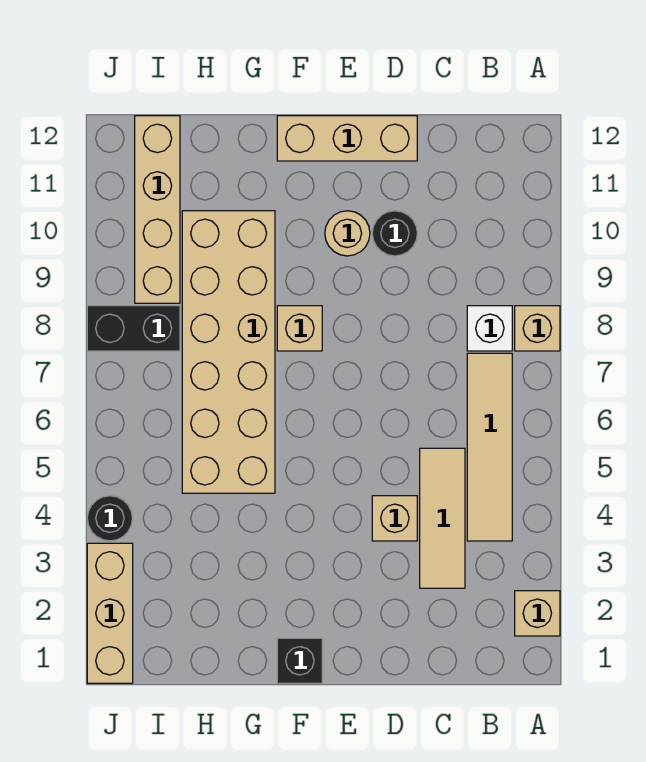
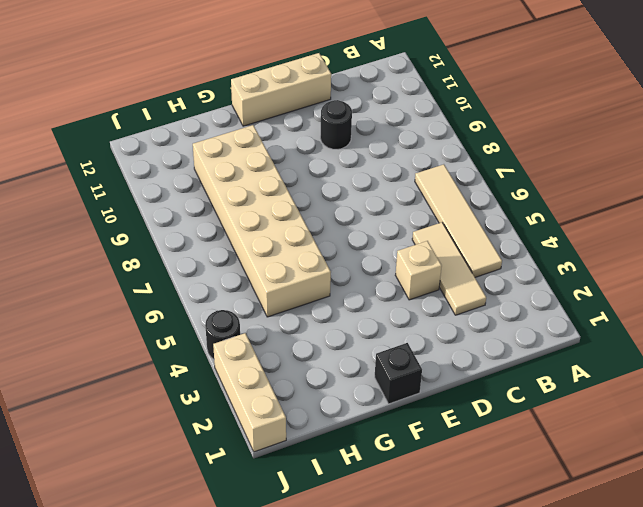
none -> tan brick A2 level 1
none -> tan brick A8 level 1
none -> white brick B8 level 1

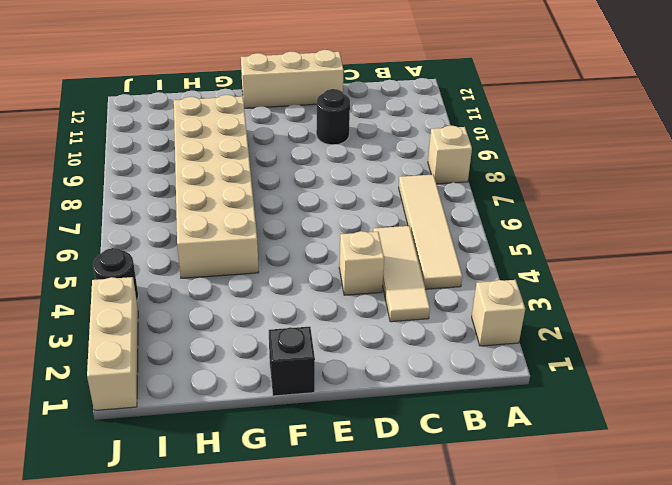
none -> white brick B8 level 1
none -> tan round brick E10 level 1
none -> tan brick F8 level 1

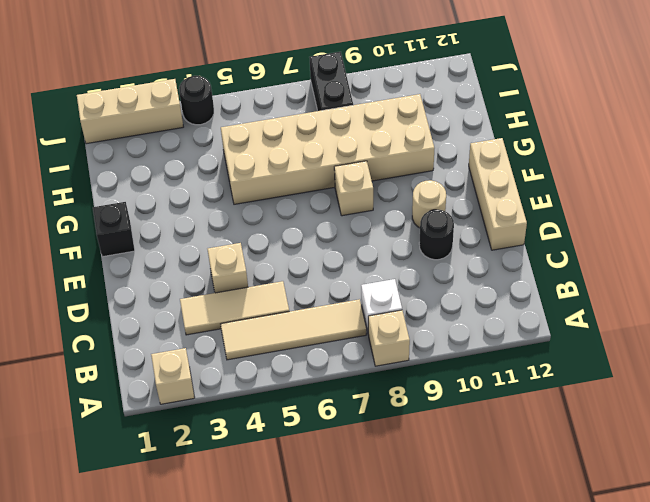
none -> tan brick I9:I12 level 1

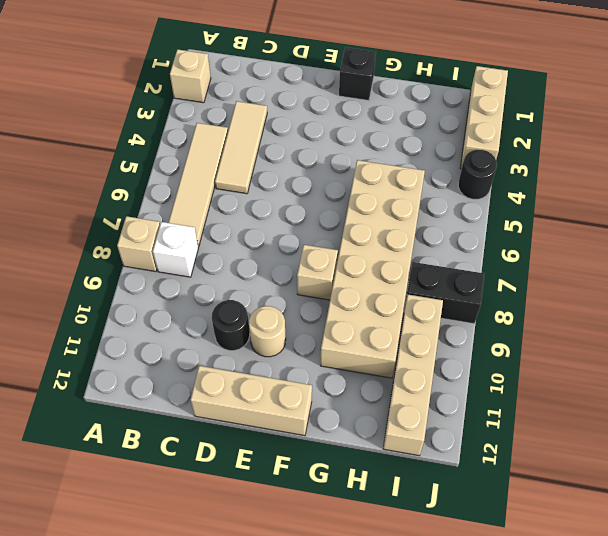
none -> tan brick D4 level 1

